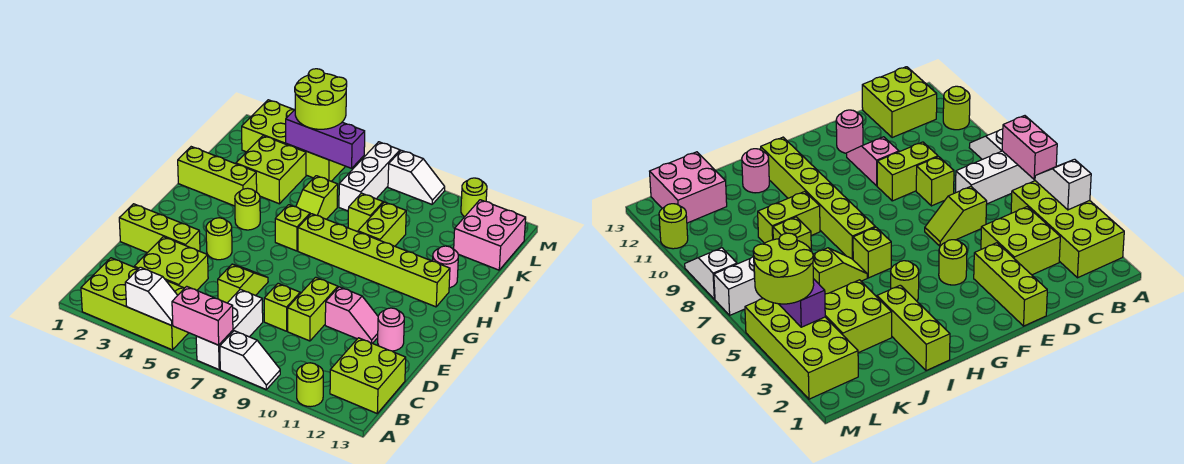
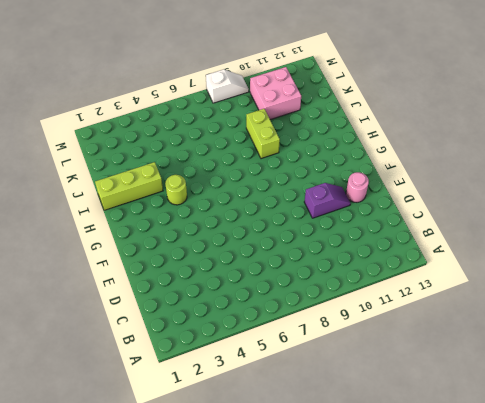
purple slope E10:E11 level 1 top 10 -> pink slope E10:E11 level 1 top 10
pink brick K10:L11 level 1 -> pink brick K12:L13 level 1
none -> lime brick A2:B5 level 1
none -> white brick A7:C7 level 1
none -> white slope A8:A9 level 1 top 8
none -> lime round brick A11 level 1

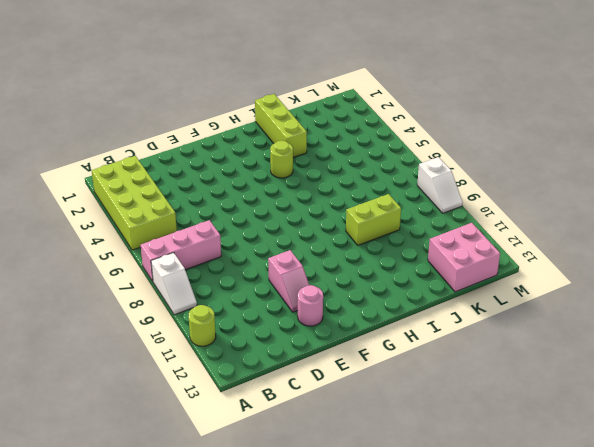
pink brick A7:C7 level 1 -> white brick A7:C7 level 1
none -> lime brick B12:C13 level 1
none -> lime brick C3:D4 level 1
none -> lime slope D6:E6 level 1 top D
none -> lime brick D8 level 1

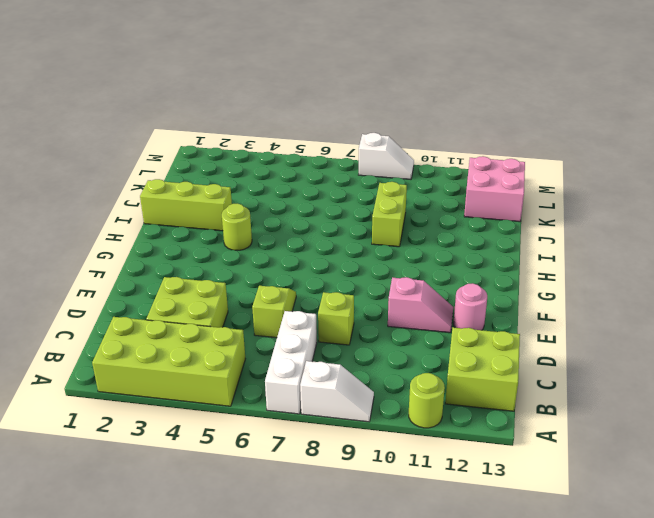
none -> lime brick D9:E9 level 1
none -> lime brick E1:E3 level 1
none -> lime round brick F4 level 1
none -> lime brick H6 level 1

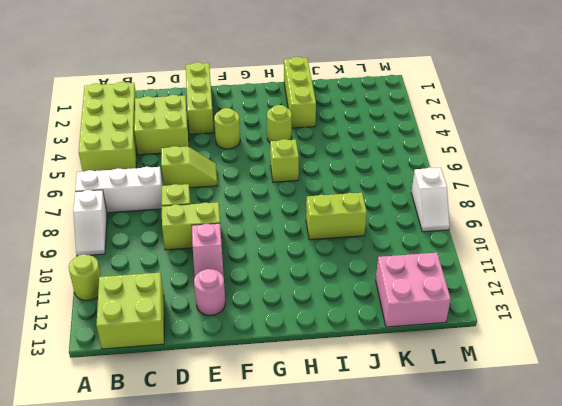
none -> lime brick H7:H12 level 1
none -> lime slope I6:J6 level 1 top J
none -> pink round brick I12 level 1
none -> lime brick J3:K4 level 1

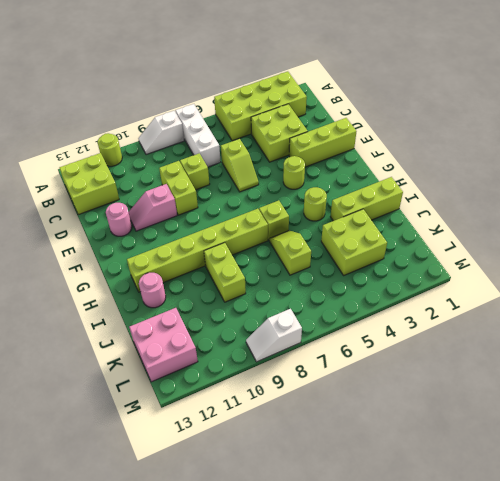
none -> lime brick J8 level 1
none -> white brick K7:M7 level 1
none -> lime brick L2:M5 level 1
none -> lime round brick M11 level 1

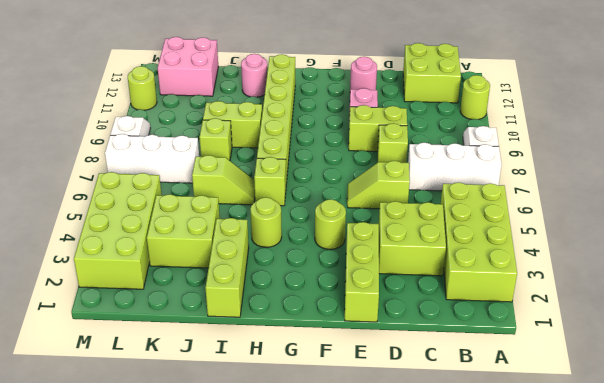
none -> white slope A4:A5 level 2 top 4
none -> pink brick A6:A7 level 2
none -> purple brick L4:L6 level 2
none -> lime round brick L4:M5 level 3

